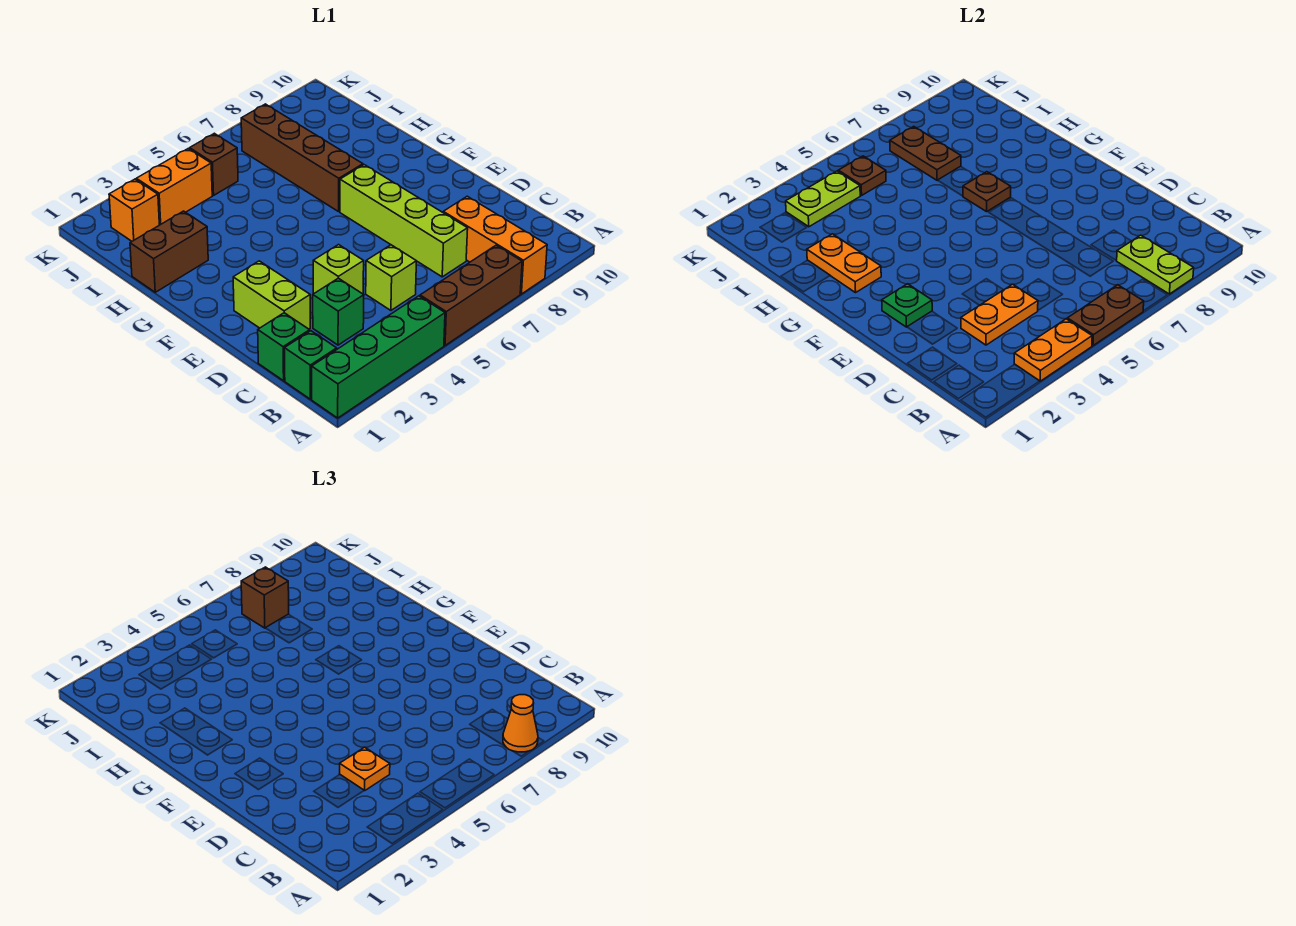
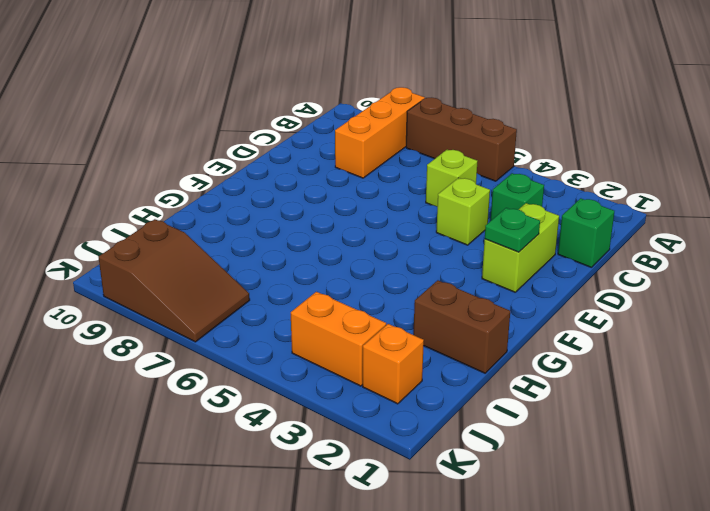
brown slope J7:K9 level 1 top 9 -> brown brick G7:J7 level 1
none -> green brick A1:A4 level 1
none -> green brick B1 level 1
none -> lime brick C7:F7 level 1

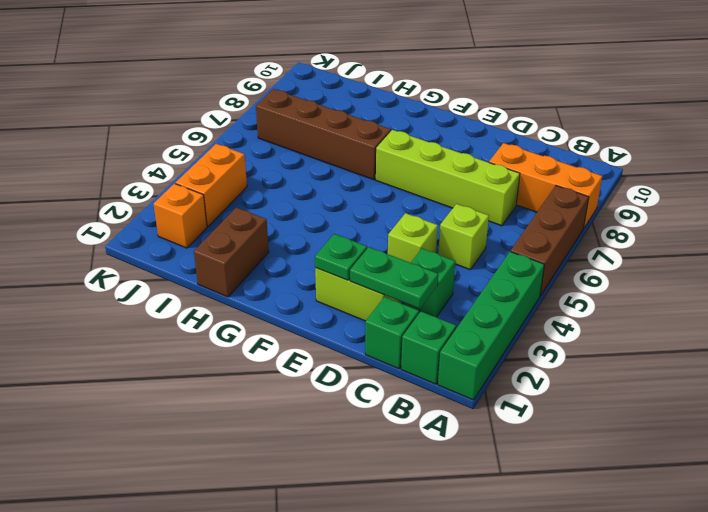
green plate C2:D2 level 2 -> none
none -> brown brick J5 level 1
none -> orange plate A3:A4 level 2
none -> brown plate A5:A6 level 2

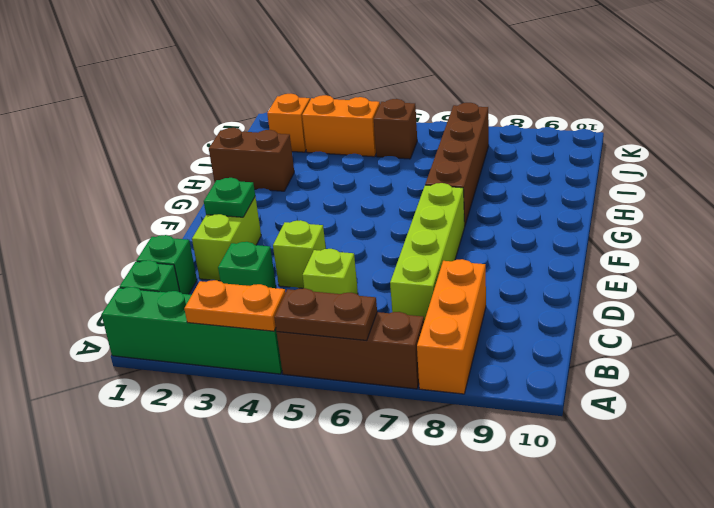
none -> lime plate A8:B8 level 2
none -> orange plate C3:C4 level 2
none -> orange plate G2:H2 level 2

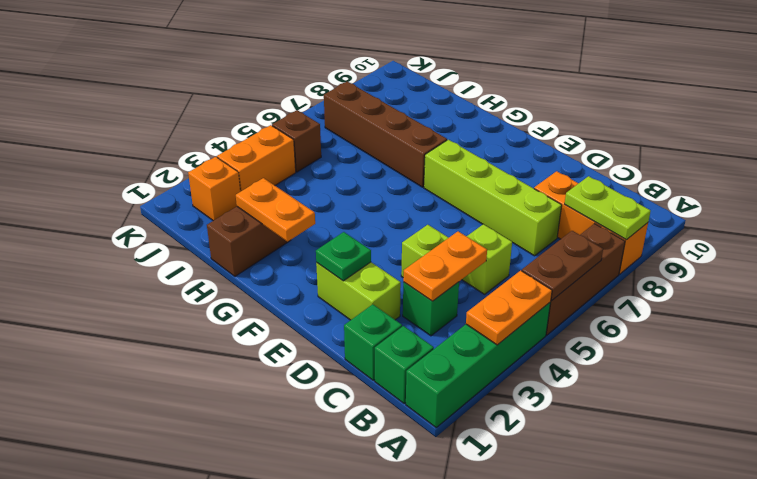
none -> brown plate G7 level 2
none -> brown plate I7:J7 level 2
none -> lime plate J3:J4 level 2

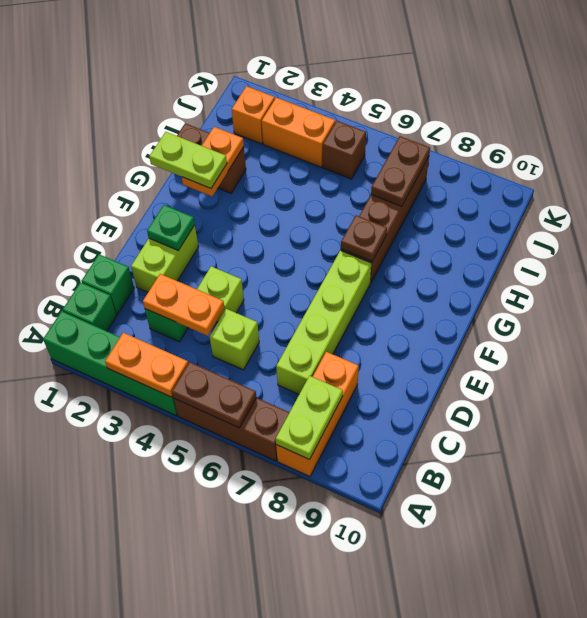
lime plate G1:G2 level 3 -> lime plate J3:J4 level 2
none -> brown plate J5 level 2
none -> orange cone A8 level 3
none -> orange plate C4 level 3

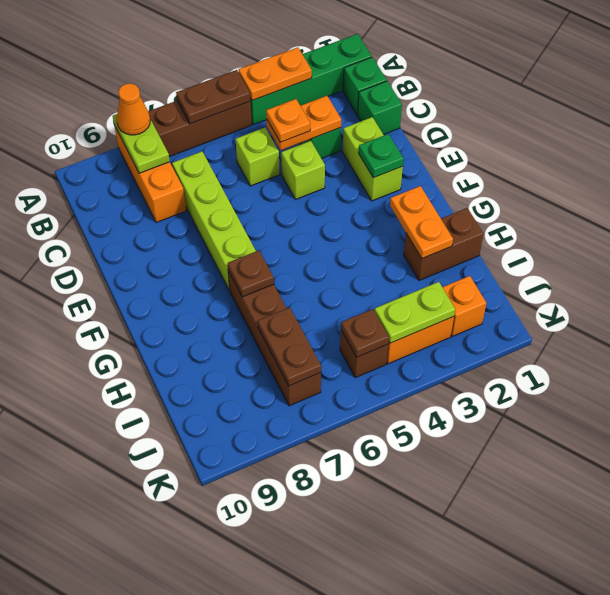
none -> brown brick J7 level 3

